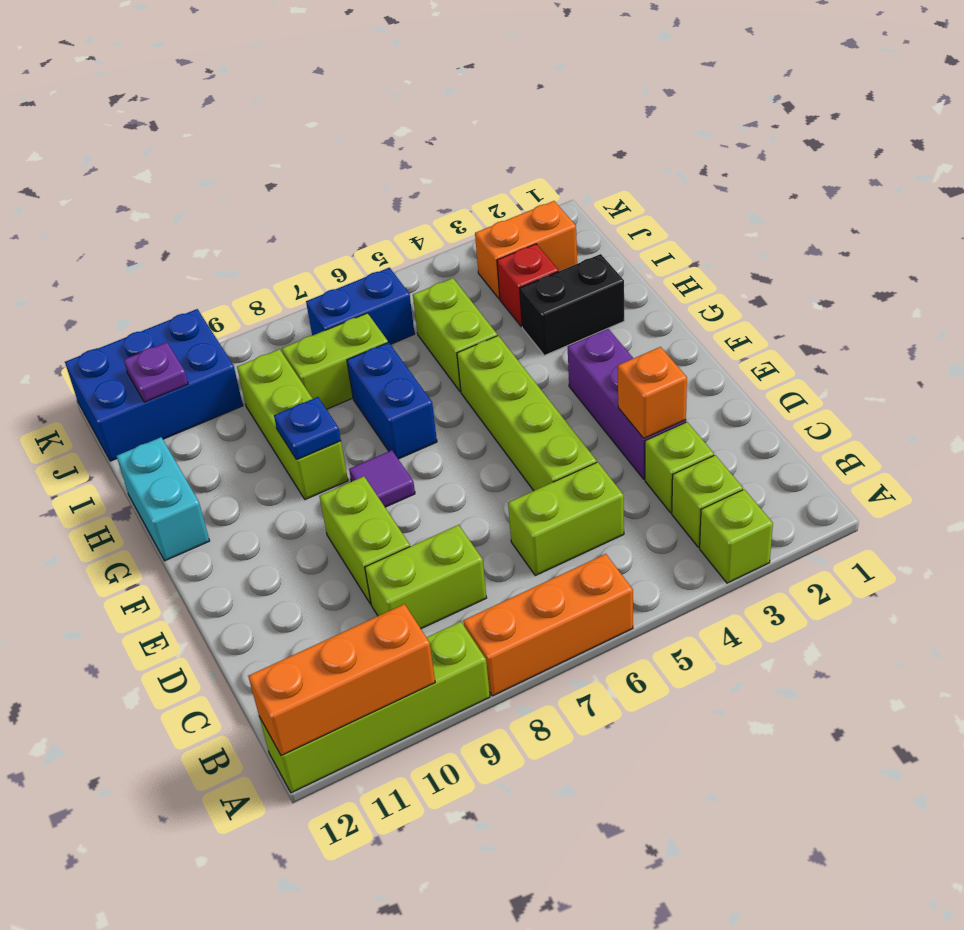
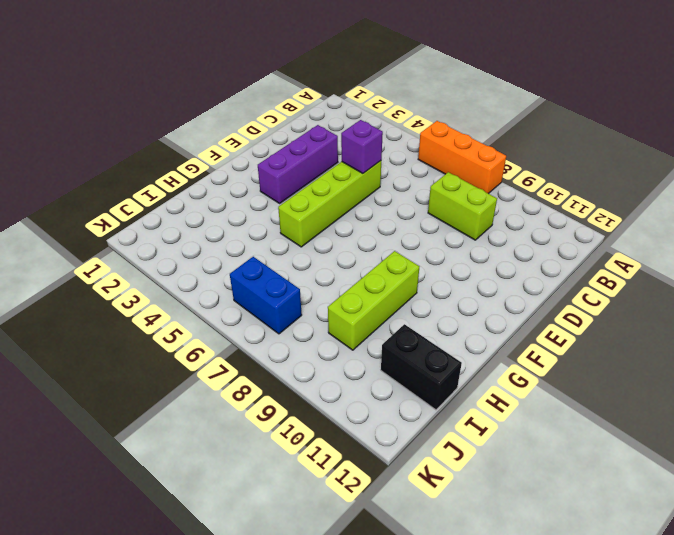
purple brick D5 level 2 -> none
black brick I11:I12 level 1 -> black brick H2:H3 level 1
none -> lime brick A3 level 1
none -> lime brick A9:A12 level 1
none -> lime brick B3 level 1

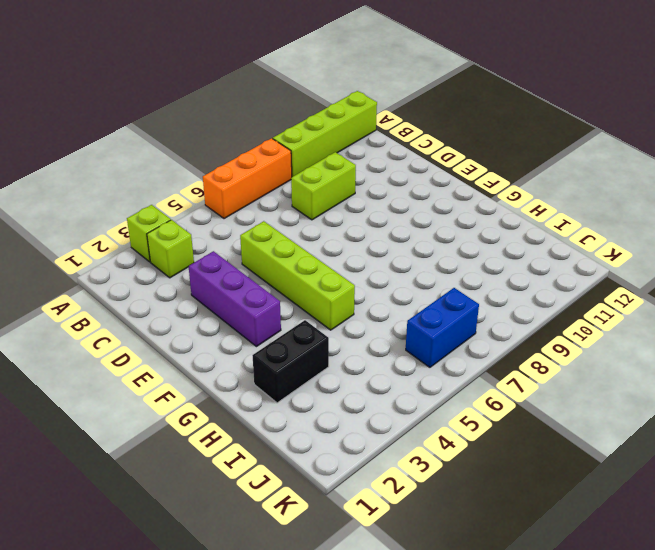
none -> lime brick C3 level 1
none -> lime brick C5:C6 level 1
none -> lime brick D9:E9 level 1

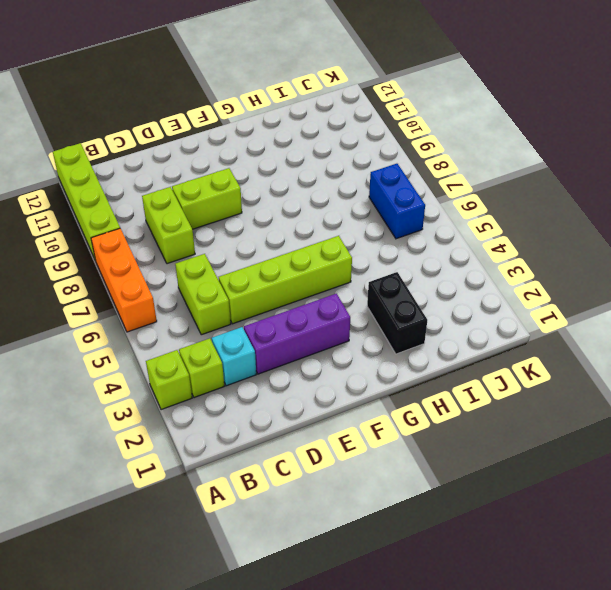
cyan brick C3 level 1 -> lime brick C3 level 1
none -> purple tile F8 level 1
none -> blue brick G7:H7 level 1
none -> lime brick G9:I9 level 1

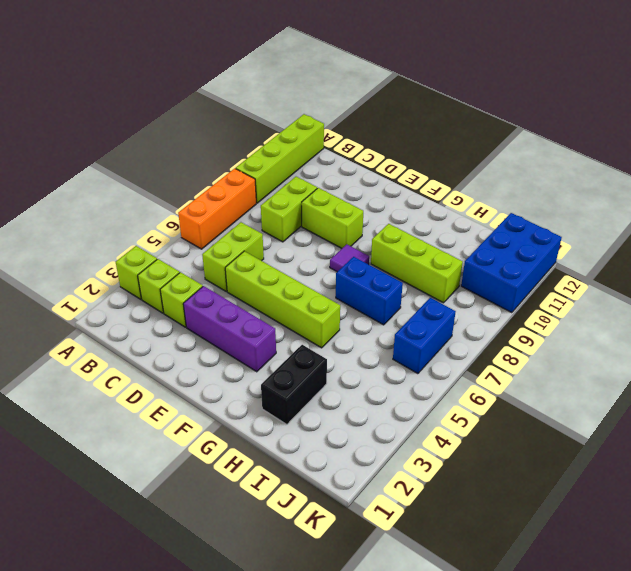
none -> cyan brick G12:H12 level 1
none -> lime brick H5:I5 level 1
none -> red brick I3 level 1

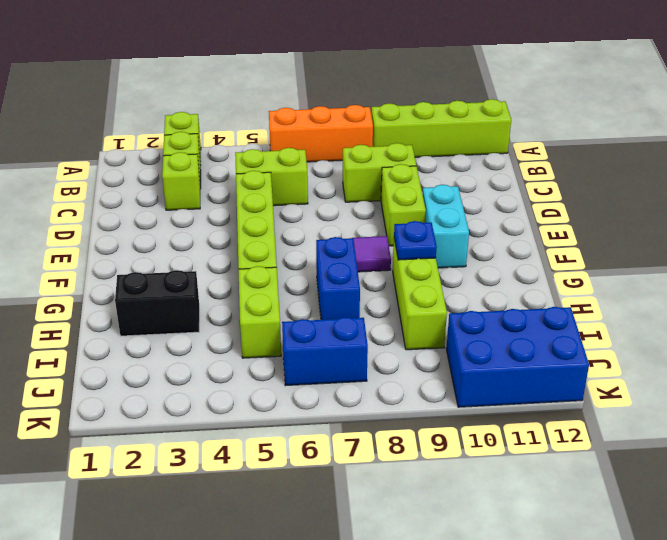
cyan brick E10:F10 level 1 -> cyan brick G12:H12 level 1
none -> purple brick D3:F3 level 1
none -> red brick I3 level 1
none -> lime brick I7:I8 level 1

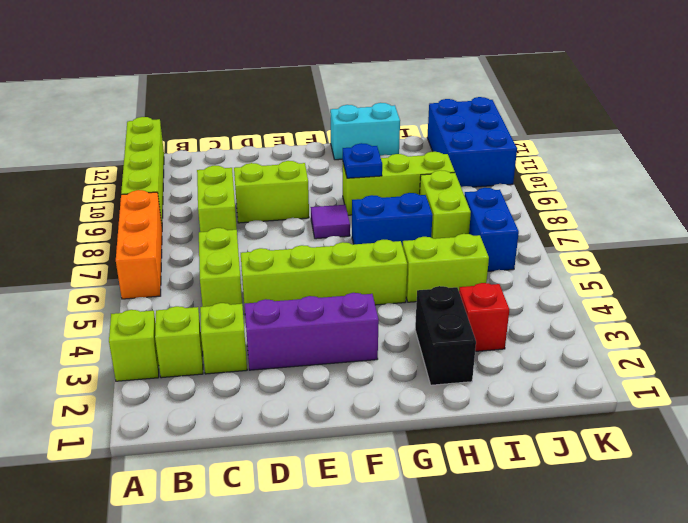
none -> orange brick J2:J3 level 1
none -> orange brick A10:A12 level 2
none -> orange brick D3 level 2

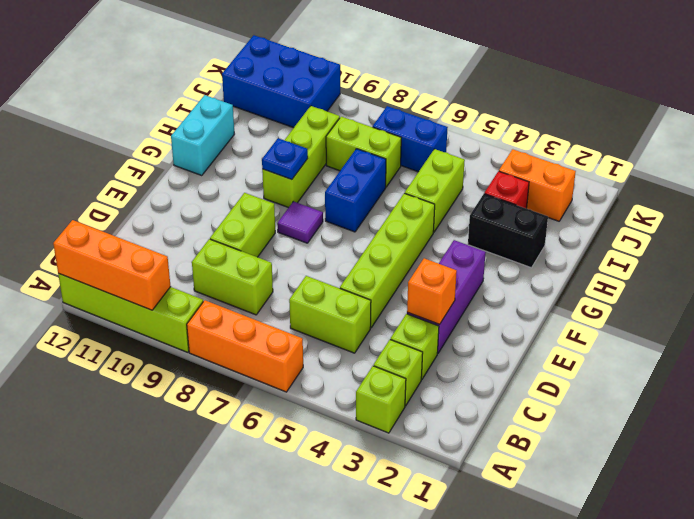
none -> purple plate J11 level 2

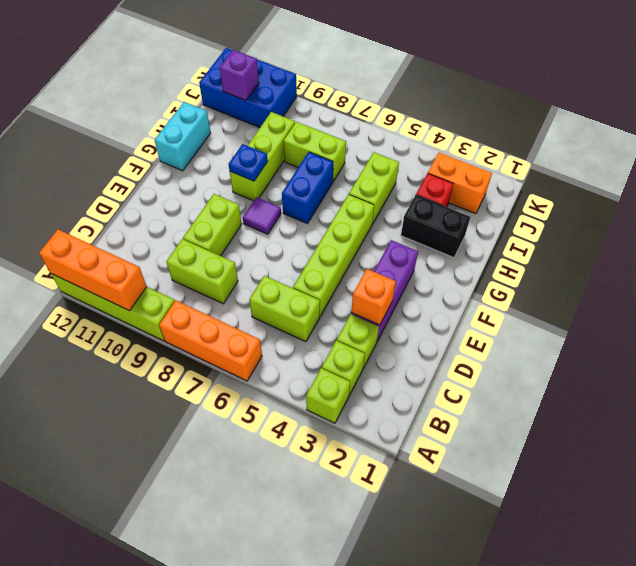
purple brick J11 level 2 -> purple plate J11 level 2
none -> blue brick J6:J7 level 1

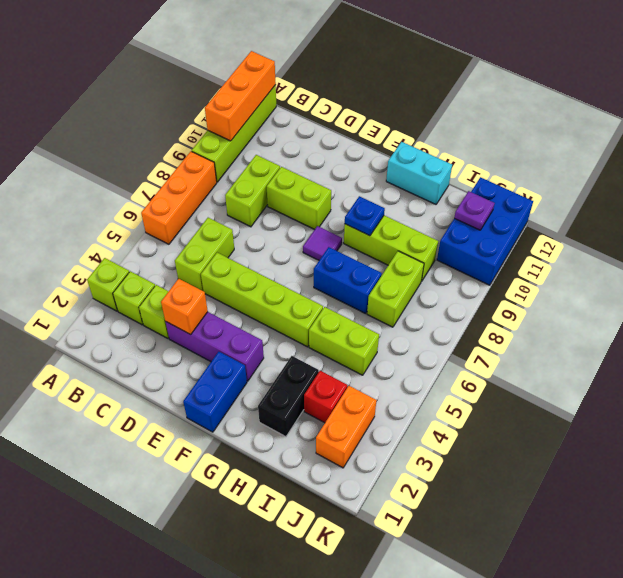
blue brick F1:F2 level 1 -> blue brick J6:J7 level 1

